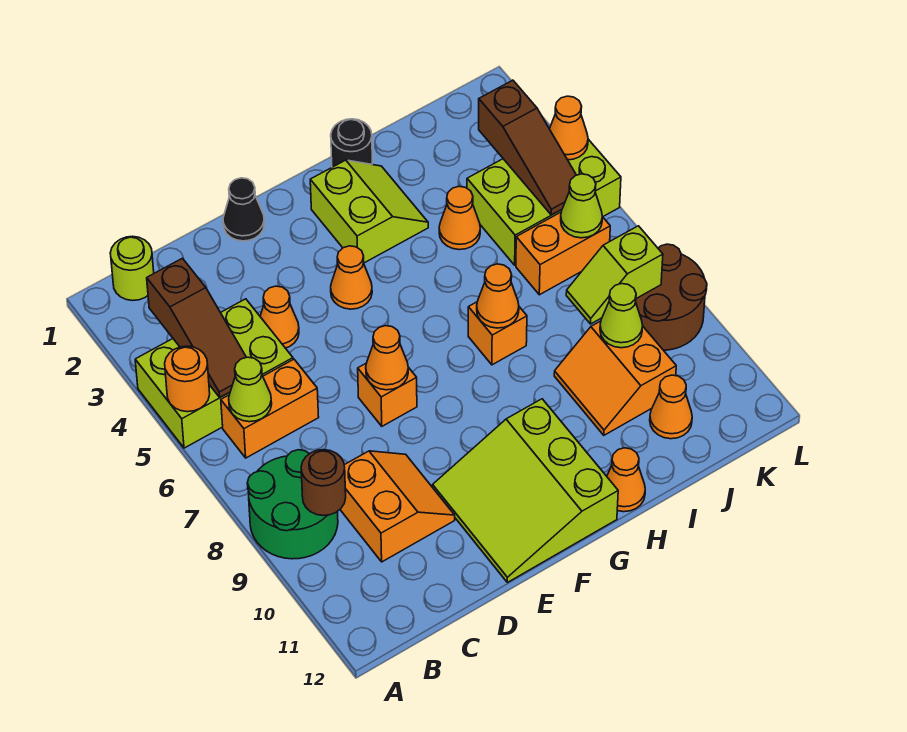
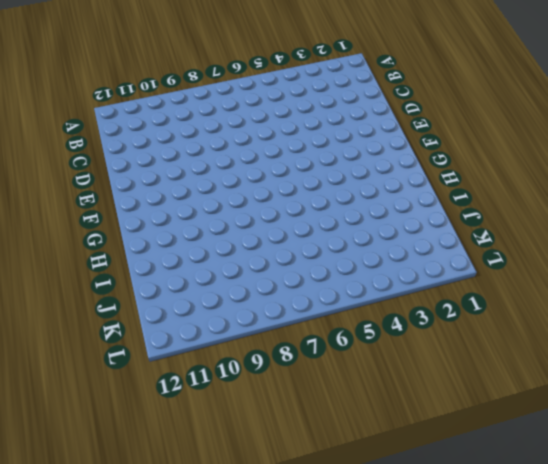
none -> lime brick A4:C5 level 1
none -> green round brick A8:B9 level 1
none -> lime round brick B1 level 1
none -> orange brick B6:C6 level 1

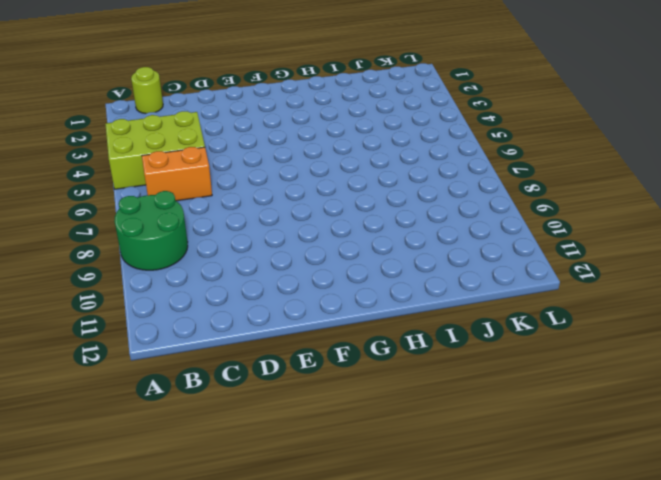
none -> orange slope C9:D10 level 1 top C
none -> orange cone D4 level 1
none -> black cone E1 level 1
none -> orange brick E7 level 1

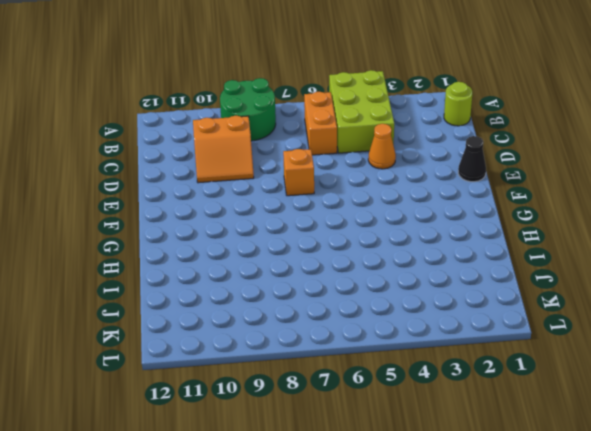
none -> lime slope E10:G12 level 1 top G
none -> orange cone F4 level 1
none -> lime slope G2:H3 level 1 top G
none -> black round brick H1 level 1

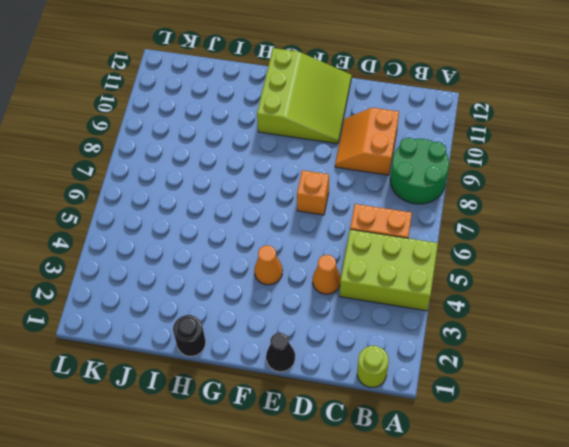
none -> lime slope G2:H3 level 1 top G
none -> orange brick H7 level 1
none -> orange cone H12 level 1
none -> orange cone I4 level 1

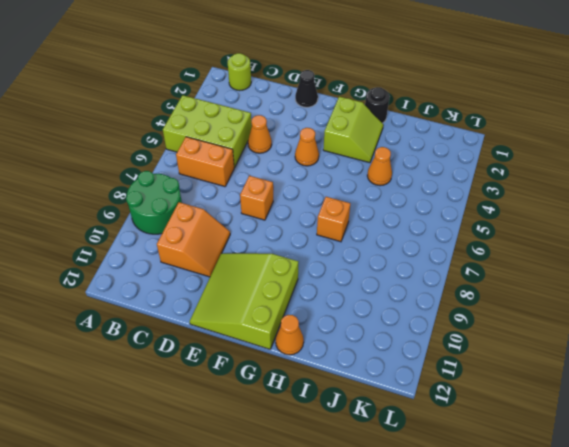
none -> orange slope I9:J10 level 1 top J
none -> lime brick J4:L5 level 1
none -> orange brick J6:K6 level 1
none -> orange cone J11 level 1

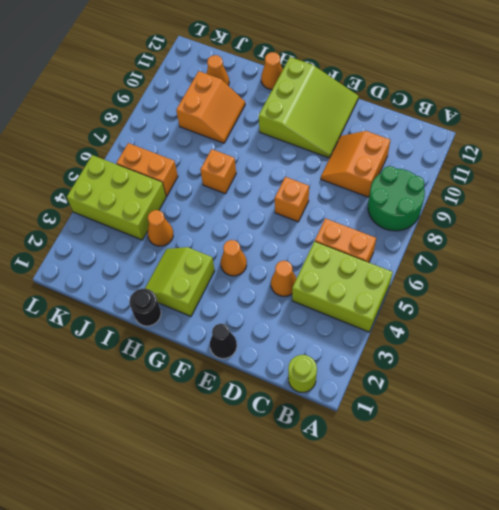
none -> brown round brick K8:L9 level 1
none -> orange round brick A5 level 2
none -> brown slope B3:B5 level 2 top 3
none -> lime cone B6 level 2

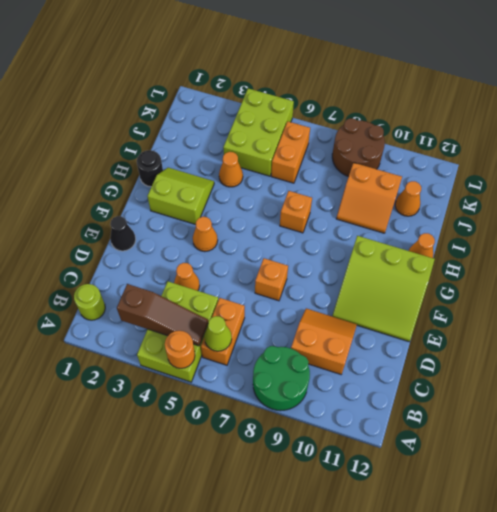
none -> brown round brick B9 level 2
none -> orange cone E7 level 2
none -> orange cone H7 level 2
none -> lime slope J8:K8 level 2 top K

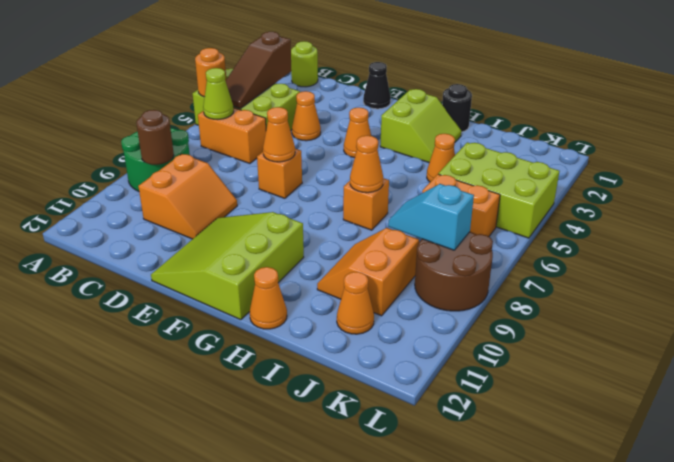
cyan slope J8:K8 level 2 top K -> lime slope J8:K8 level 2 top K
none -> lime cone J9 level 2
none -> brown slope K3:K5 level 2 top 3
none -> lime cone K6 level 2
none -> orange cone L4 level 2

